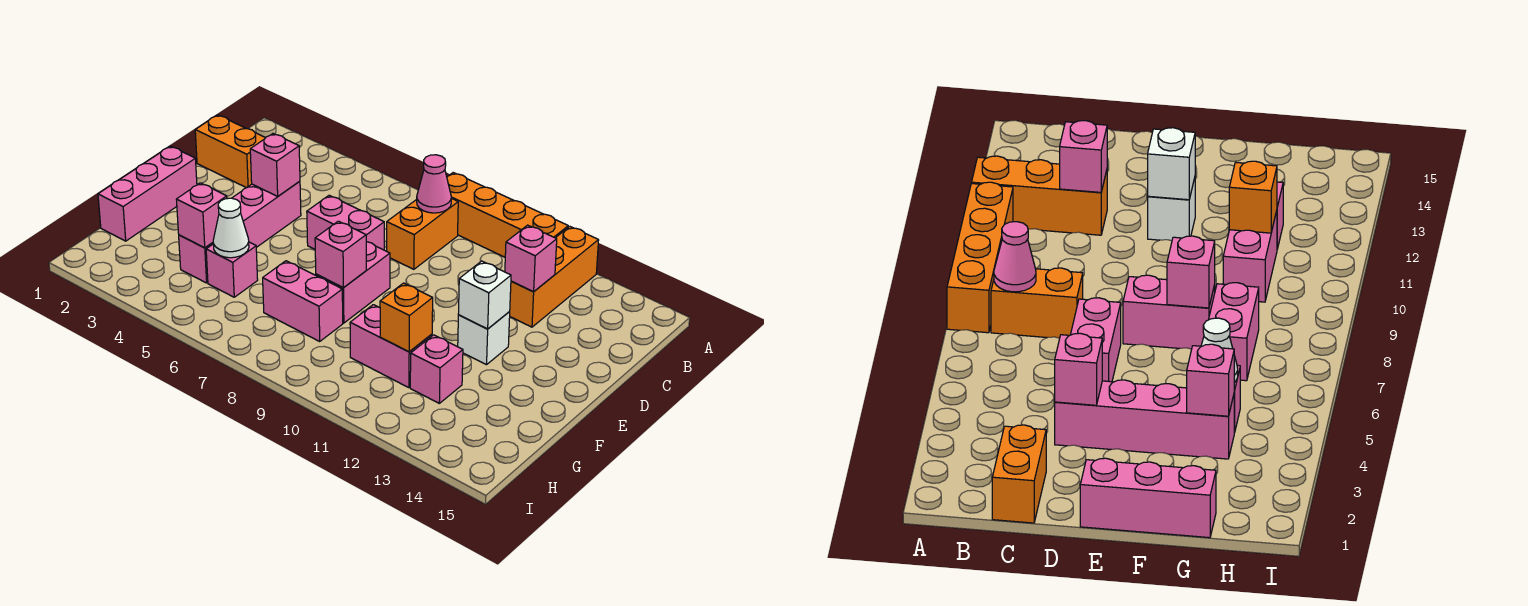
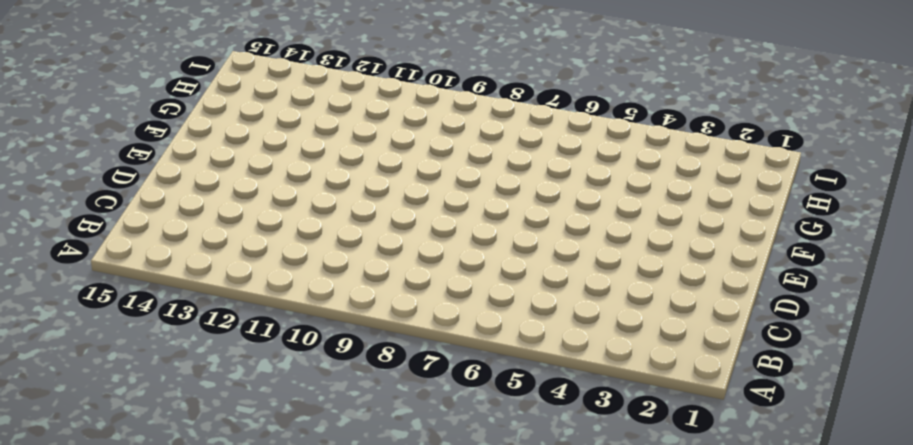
none -> orange brick A8:A11 level 1
none -> orange brick A12:C12 level 1
none -> orange brick B8:C8 level 1

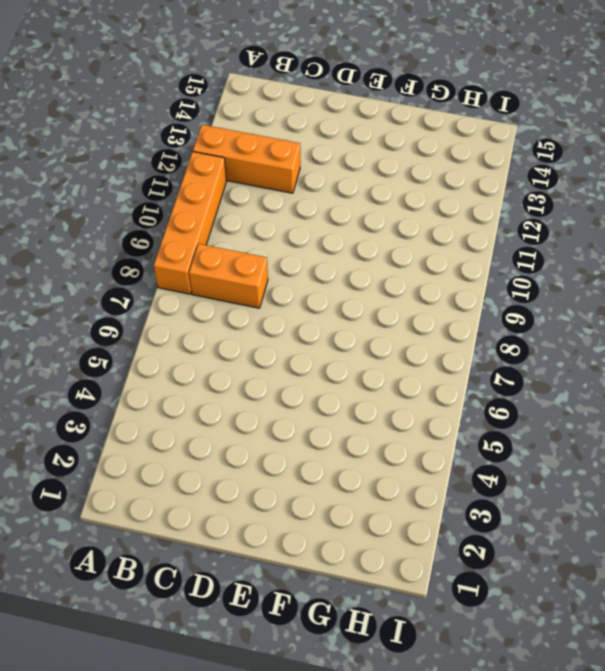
none -> orange brick C1:C2 level 1
none -> pink brick D4:G4 level 1
none -> pink brick D6:D7 level 1

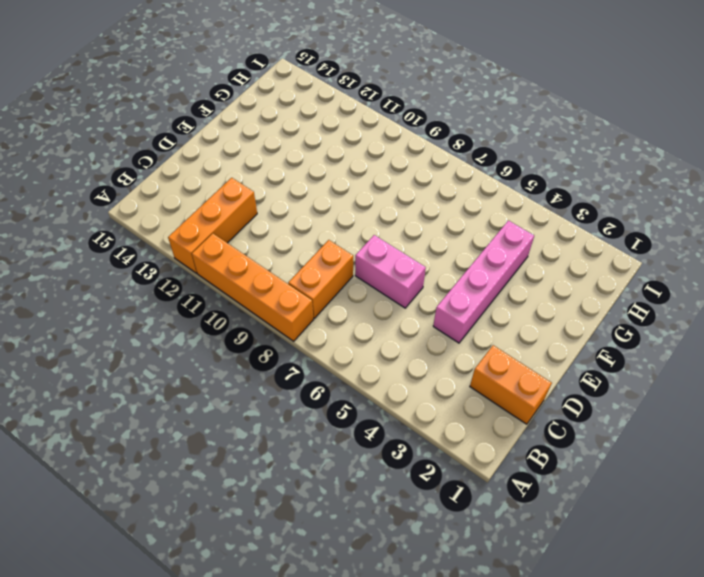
none -> pink brick E1:G1 level 1
none -> pink brick E8:F8 level 1
none -> white brick E12 level 1

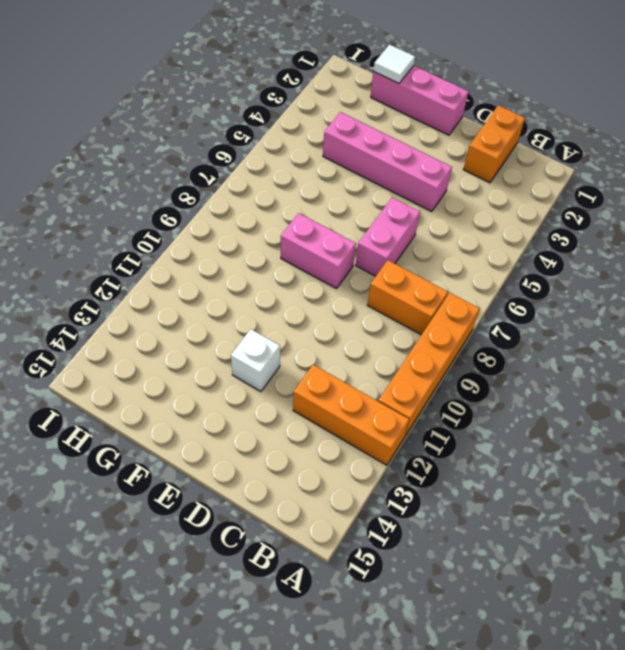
white tile G1 level 2 -> none
none -> pink brick G5 level 1
none -> pink brick G7:G8 level 1
none -> pink brick G10:G11 level 1

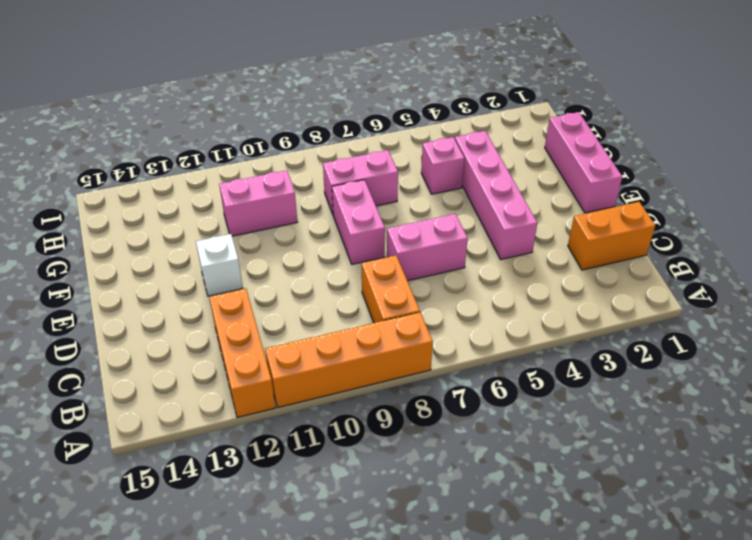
none -> pink brick G12 level 1
none -> pink cone B8 level 2
none -> pink brick C12 level 2

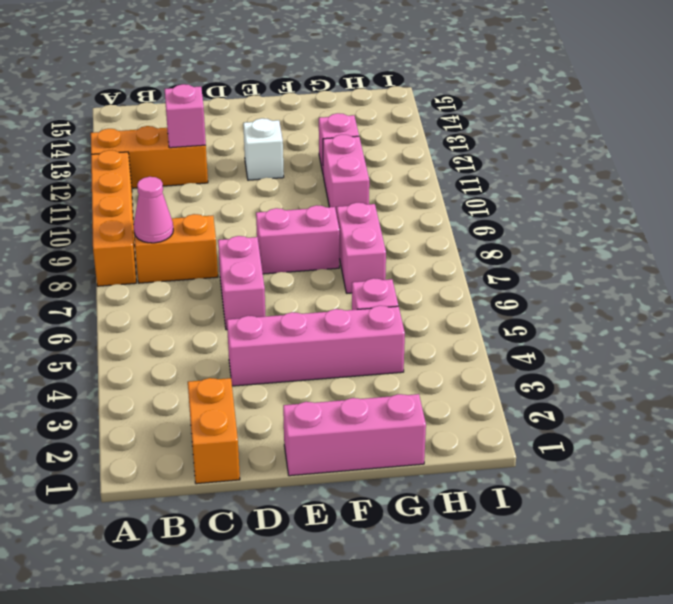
none -> pink brick D4 level 2
none -> white brick E12 level 2
none -> pink brick F8 level 2

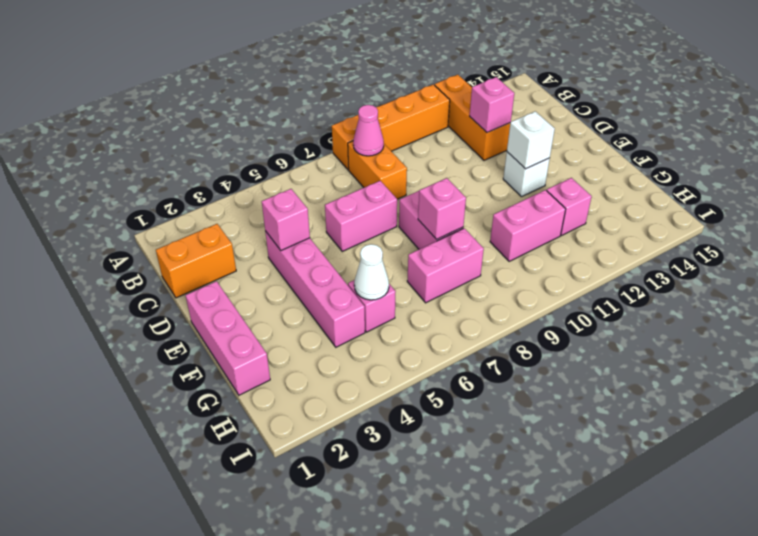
none -> pink brick G4 level 2
none -> orange brick G11 level 2

